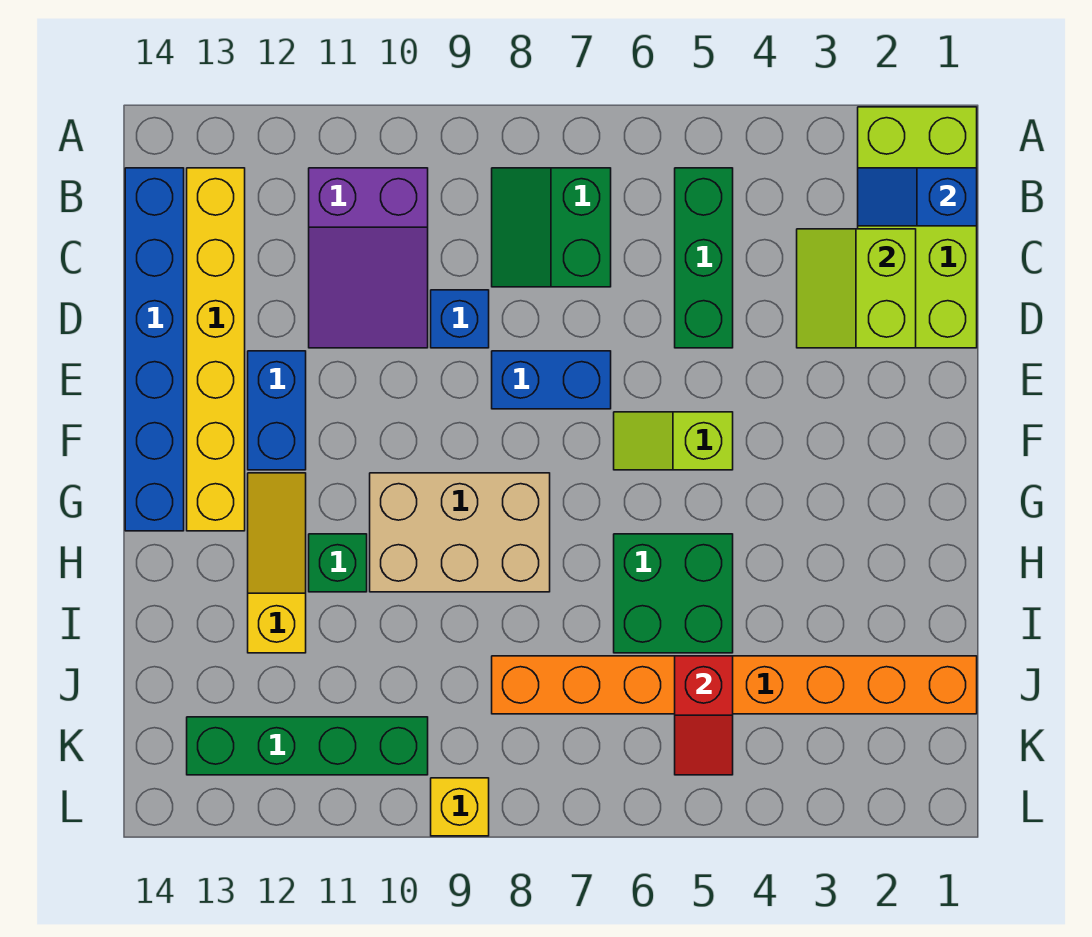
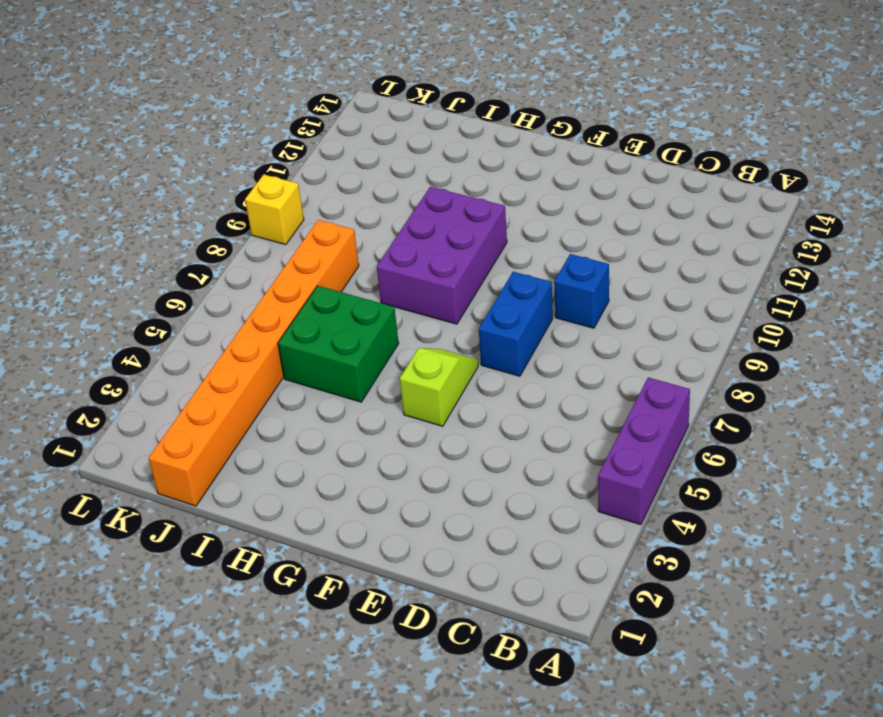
purple brick A4:A6 level 1 -> none
purple brick G8:H10 level 1 -> tan brick G8:H10 level 1
none -> lime brick A1:D2 level 1
none -> green brick B5:D5 level 1
none -> green slope B7:C8 level 1 top 7

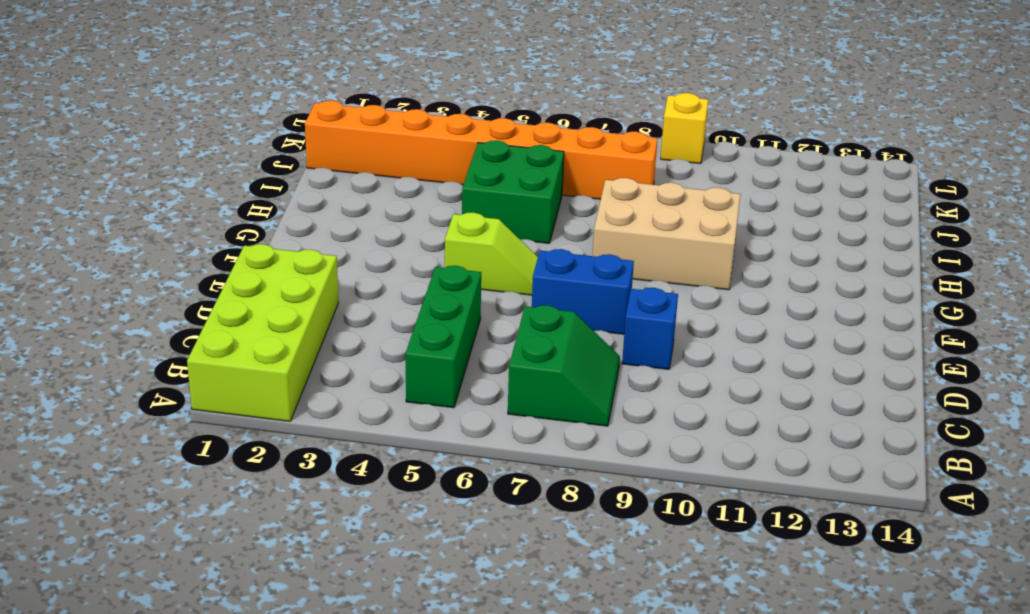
none -> purple slope B10:D11 level 1 top B
none -> yellow brick B13:G13 level 1
none -> blue brick B14:G14 level 1

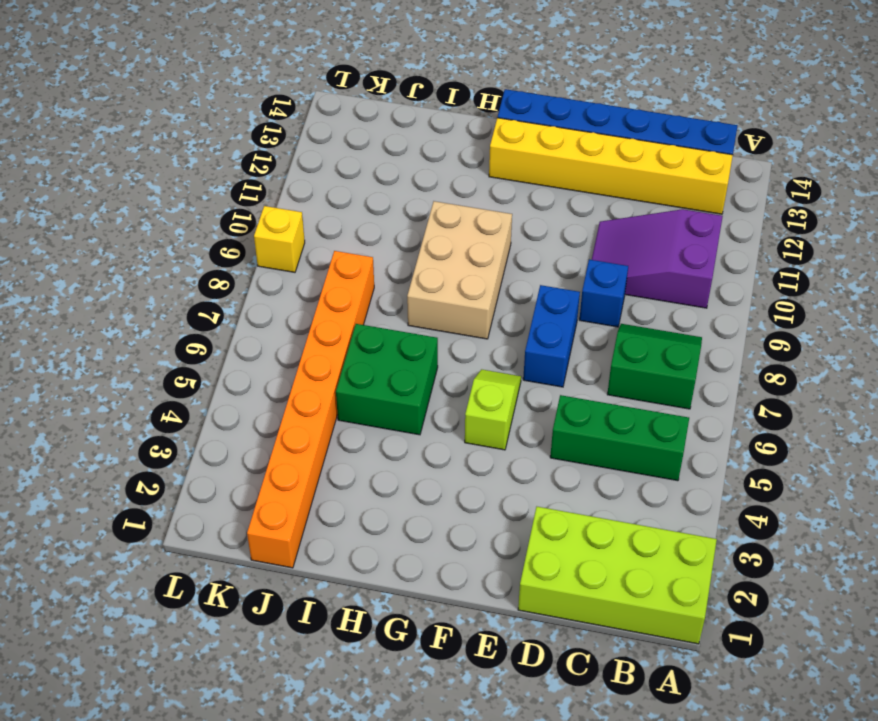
none -> blue brick E12:F12 level 1
none -> yellow slope G12:I12 level 1 top I
none -> green brick H11 level 1

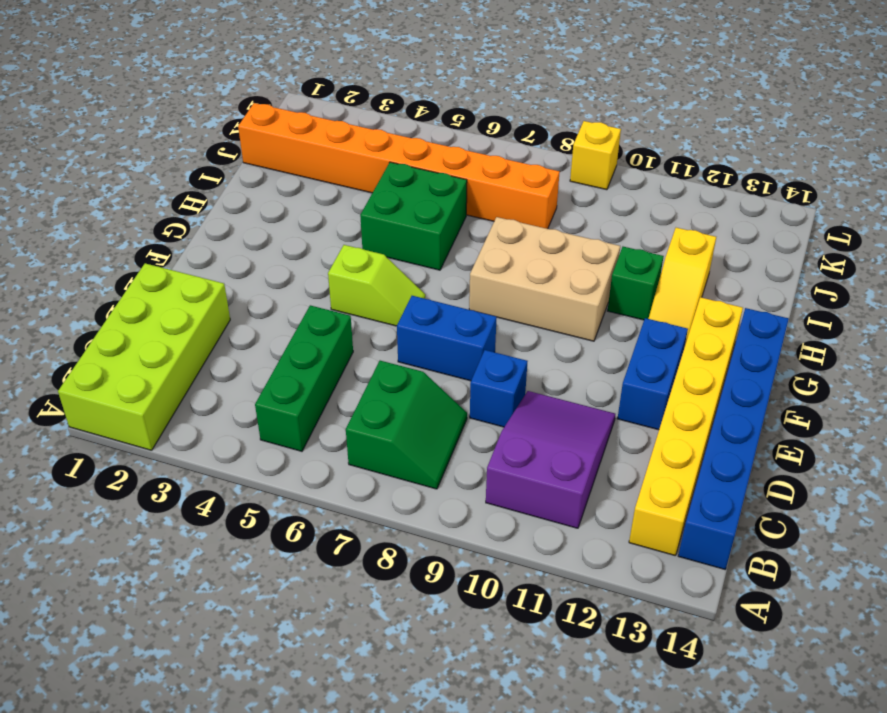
none -> green brick K10:K13 level 1
none -> blue slope B1:B2 level 2 top 1
none -> lime slope C2:D3 level 2 top 2

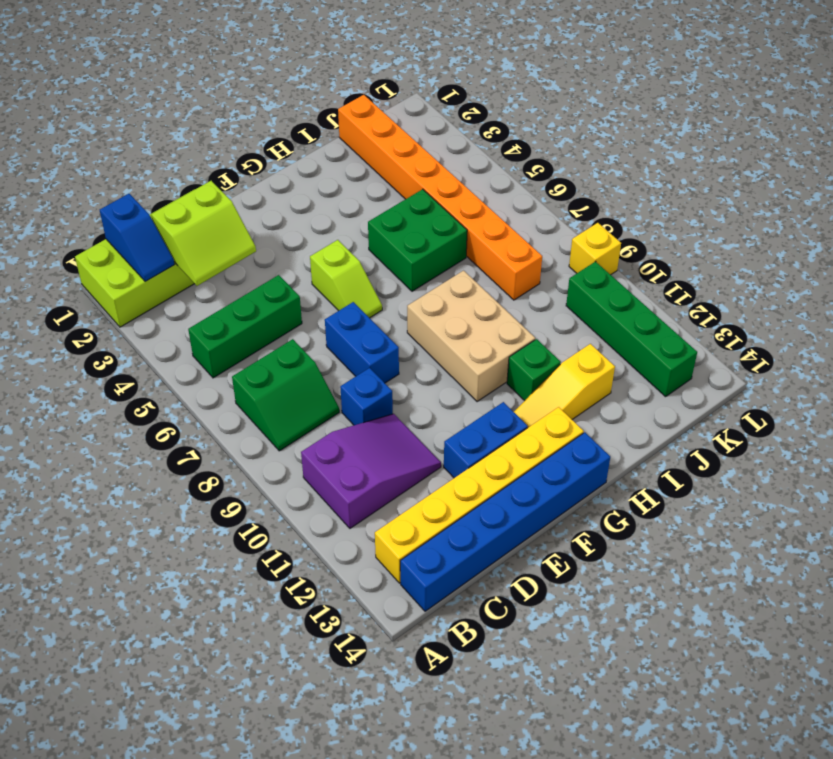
none -> red slope J5:K5 level 2 top J

